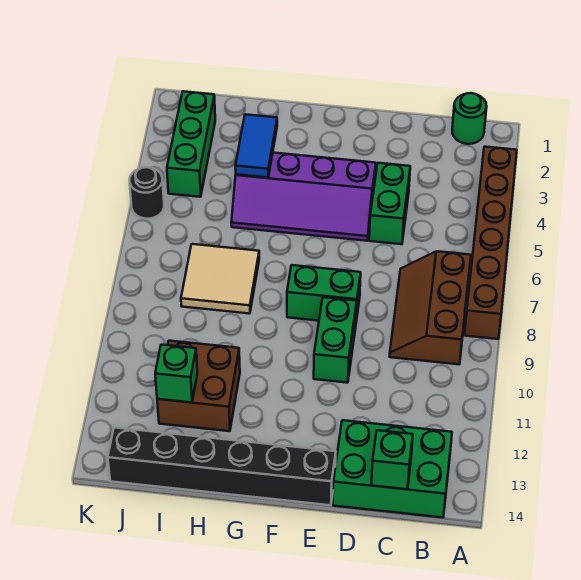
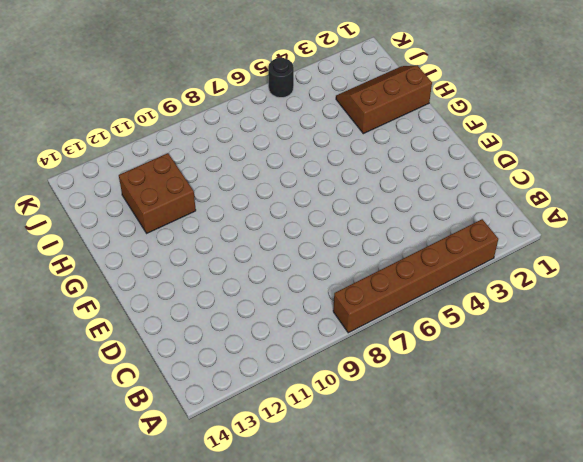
brown slope H1:I3 level 1 top H -> brown slope B7:C9 level 1 top B
none -> green round brick B1 level 1
none -> green brick B13:D14 level 1
none -> green brick D4:D5 level 1

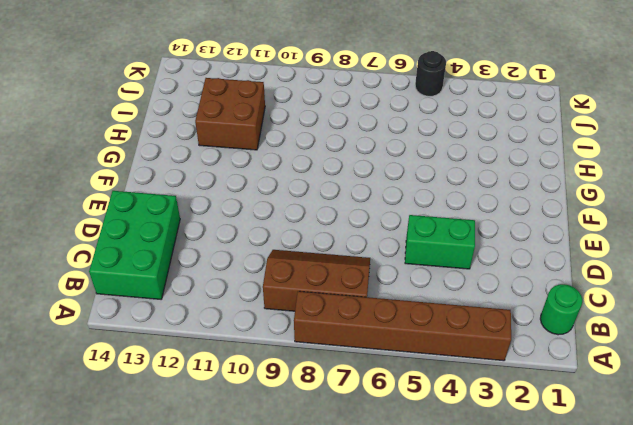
none -> purple slope E4:H5 level 1 top 4
none -> green brick E8:F8 level 1
none -> green brick E9:E10 level 1

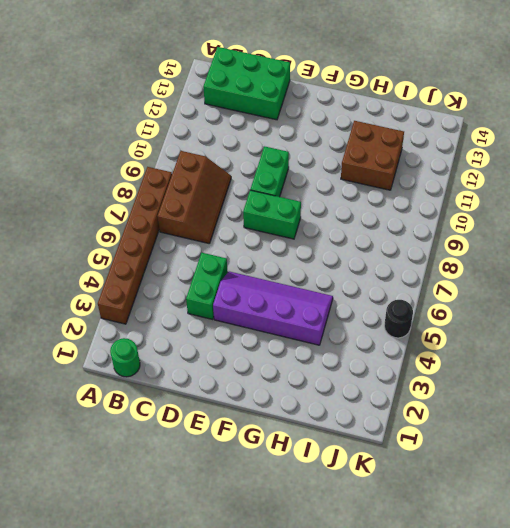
none -> black brick E14:J14 level 1
none -> tan tile H7:I8 level 1
none -> green brick J2:J4 level 1

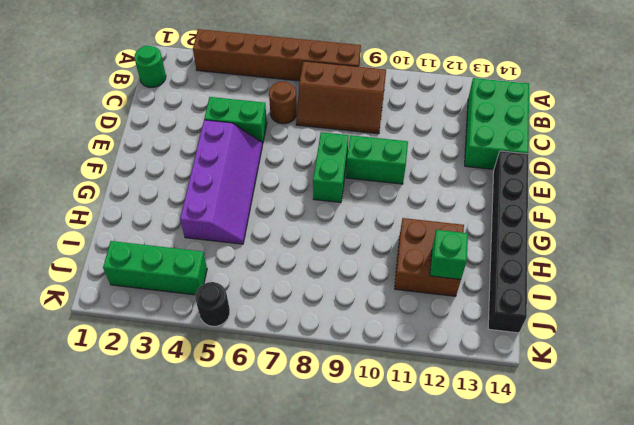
brown round brick C6 level 1 -> none
none -> tan tile H7:I8 level 1
none -> green brick C14 level 2
none -> blue tile H3:H4 level 2

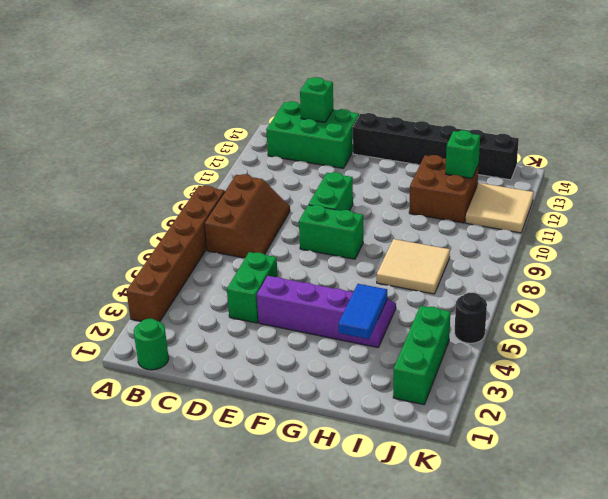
tan tile J11:K12 level 1 -> none

